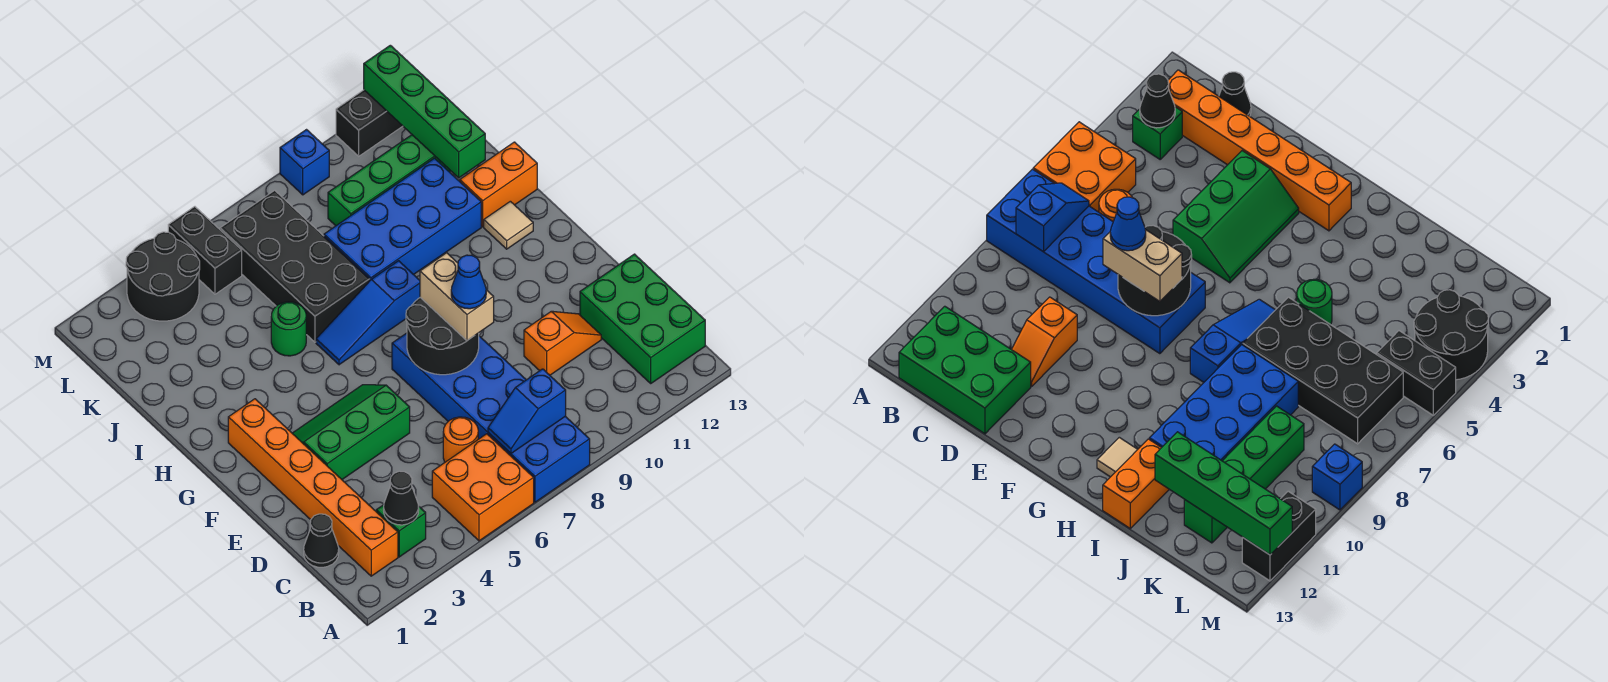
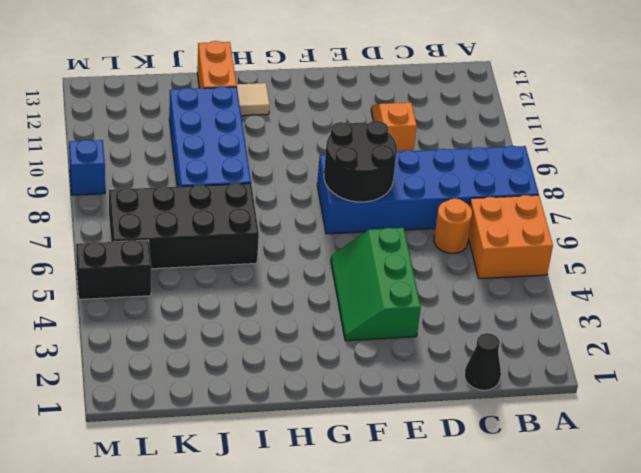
none -> orange brick B2:G2 level 1
none -> green brick B3 level 1
none -> green brick B12:D13 level 1

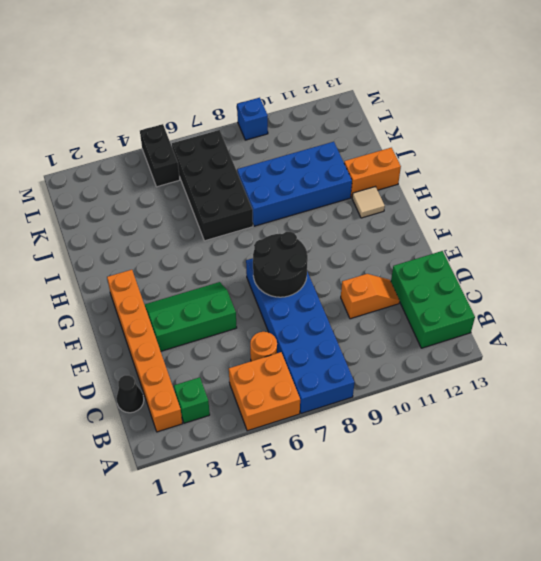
none -> blue slope H6:H8 level 1 top 8
none -> green round brick I5 level 1
none -> green brick K9:K12 level 1

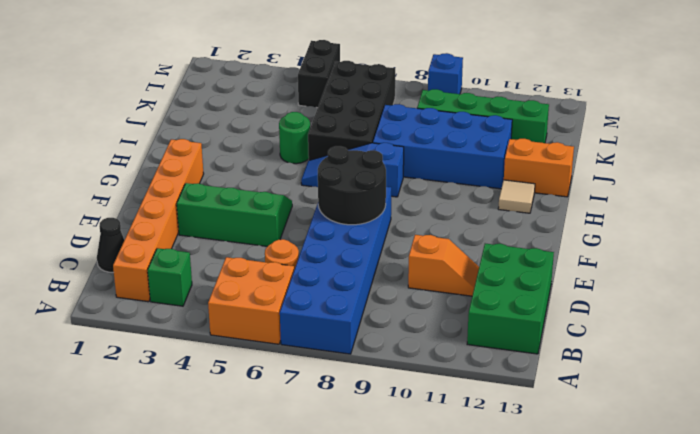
none -> black round brick L3:M4 level 1
none -> black brick M11:M12 level 1
none -> black cone B3 level 2

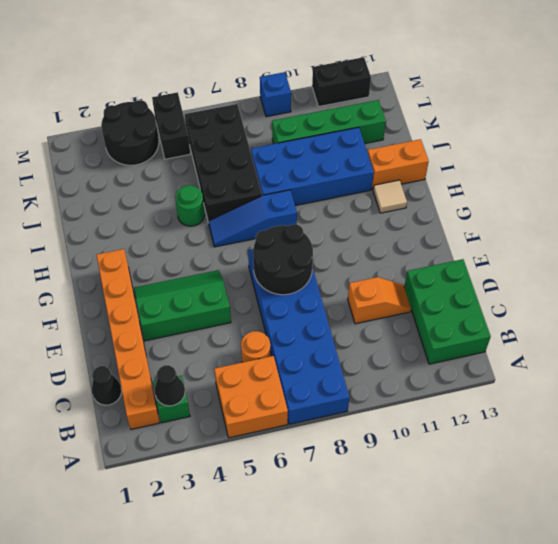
none -> blue slope B7:B8 level 2 top 8
none -> green brick J12:M12 level 2
none -> tan brick E8:F8 level 3

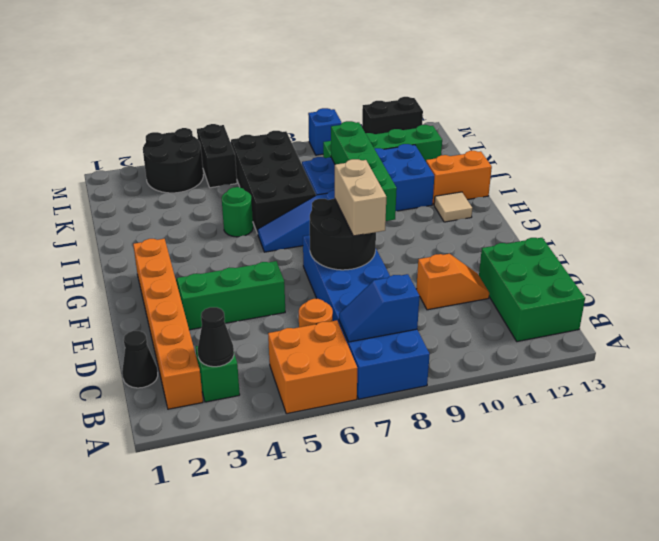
green brick G9:J9 level 2 -> green brick J12:M12 level 2
none -> blue cone E8 level 4

